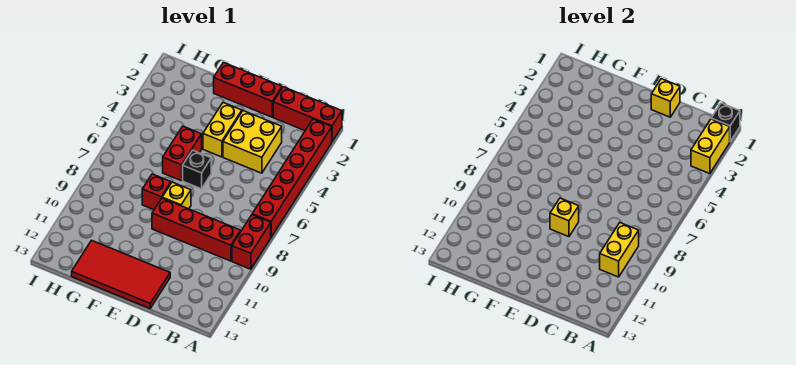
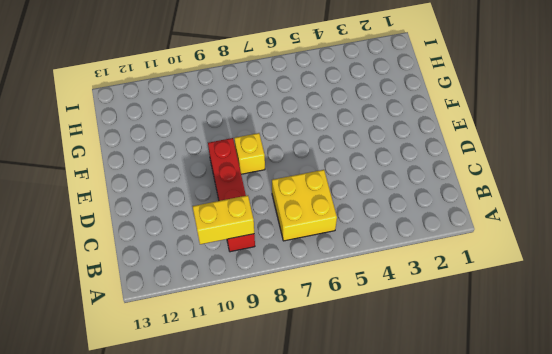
yellow brick B6:C7 level 1 -> yellow brick C3:D4 level 1
none -> red brick A1:C1 level 1
none -> red brick A2:A7 level 1
none -> red brick A8:A9 level 1

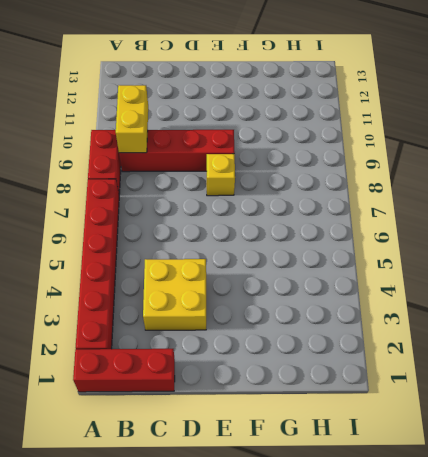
none -> red brick D1:F1 level 1
none -> red tile D12:G13 level 1
none -> yellow brick E3:E4 level 1

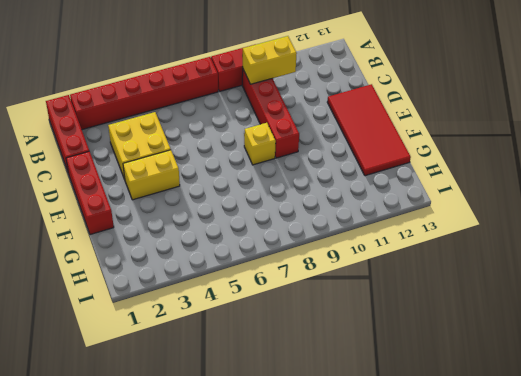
none -> black brick E6 level 1
none -> red brick F5:F6 level 1
none -> red brick F8 level 1

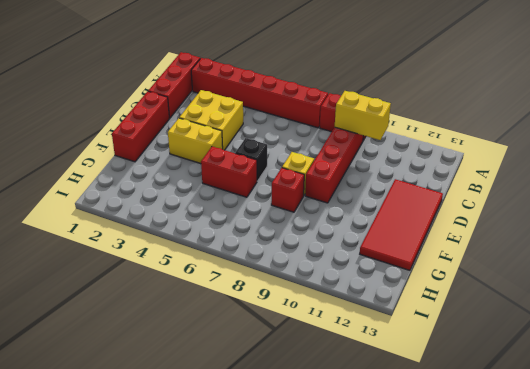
none -> black brick A1 level 2
none -> yellow brick A2:A3 level 2
none -> yellow brick D1 level 2

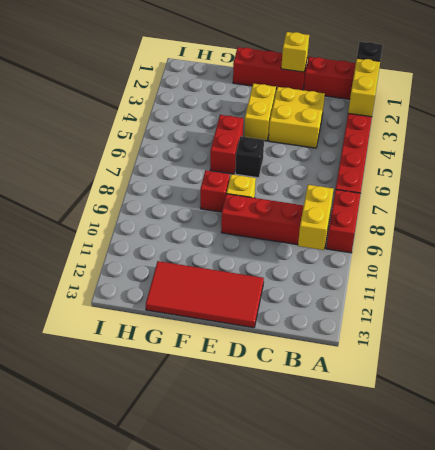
none -> yellow brick E9 level 2

